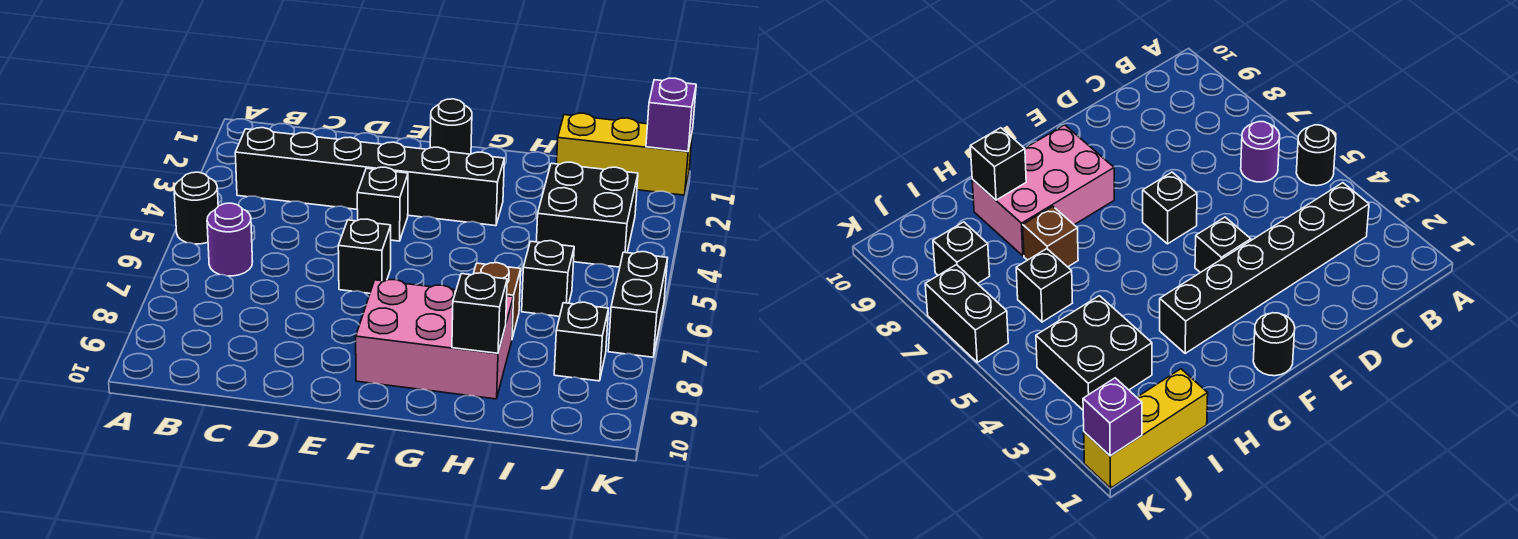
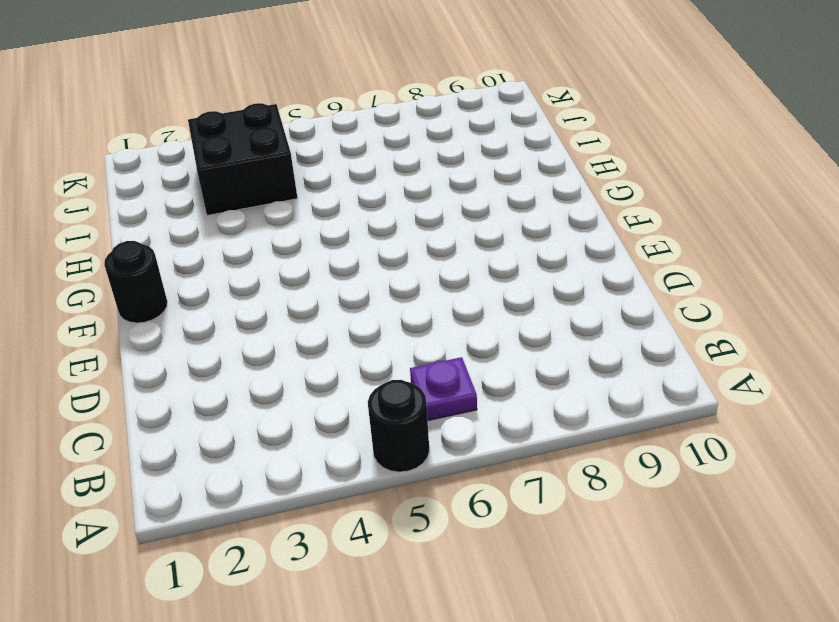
purple plate B6 level 1 -> purple round brick B6 level 1
none -> black brick B3:G3 level 1
none -> black brick E4 level 1
none -> black brick E6 level 1

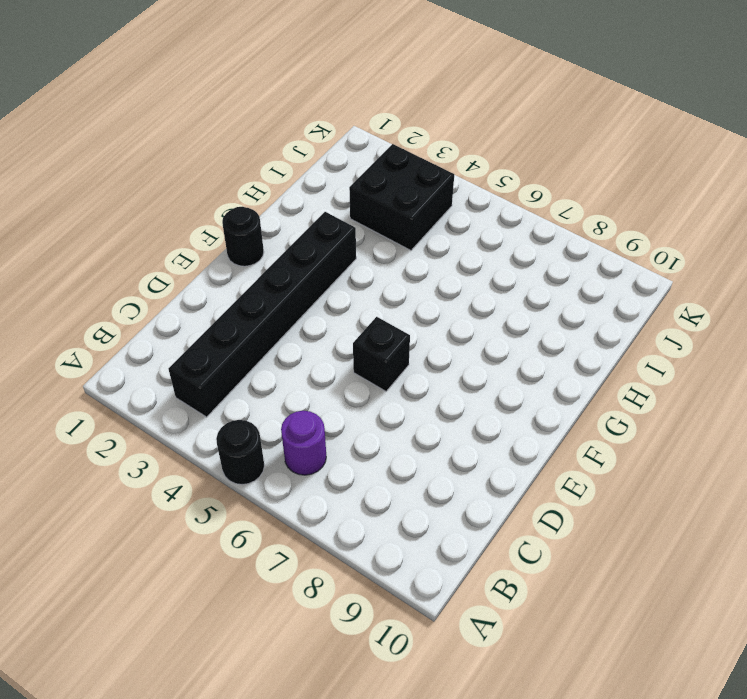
none -> black brick E4 level 1
none -> pink brick F8:H9 level 1
none -> brown brick H7 level 1

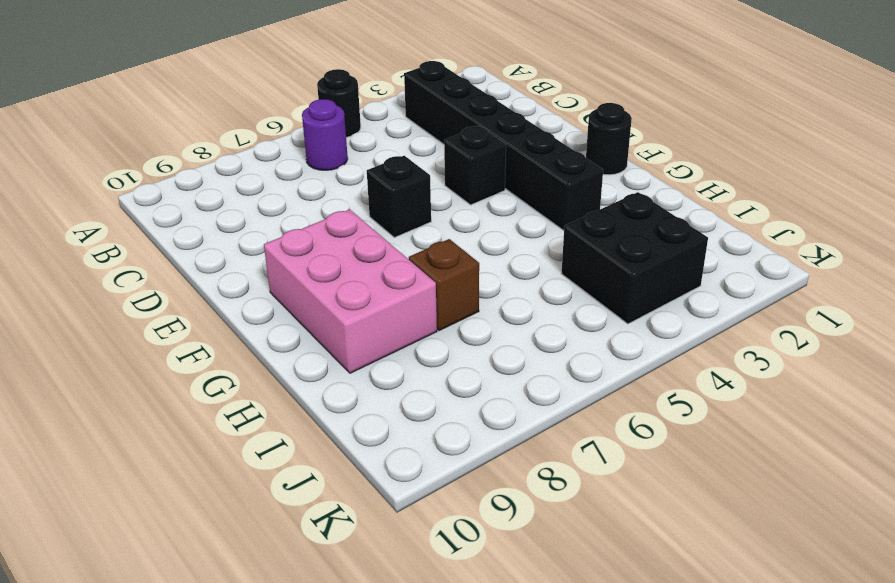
none -> yellow brick I1:K1 level 1
none -> black brick I6 level 1
none -> black brick J8 level 1

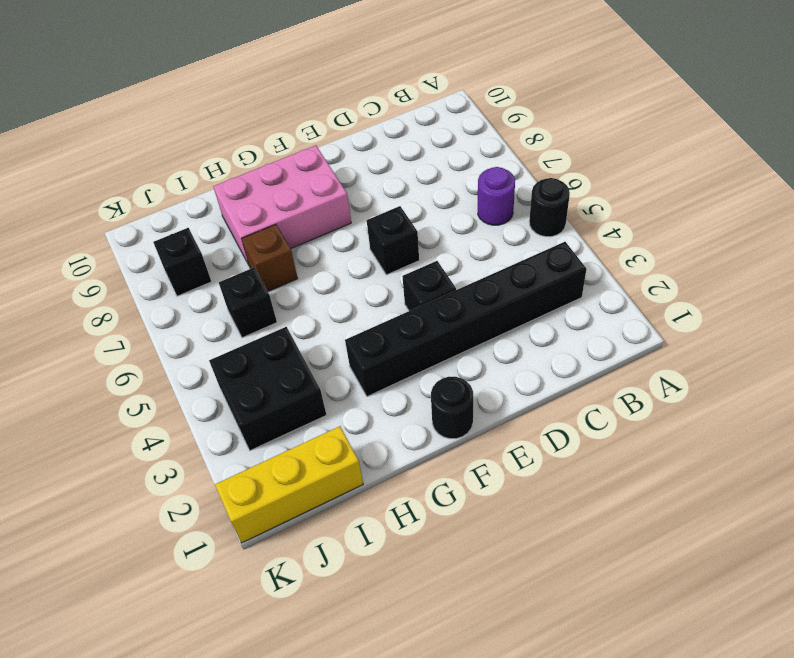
none -> black brick K6:K7 level 1
none -> black brick H9 level 2
none -> purple brick K1 level 2

